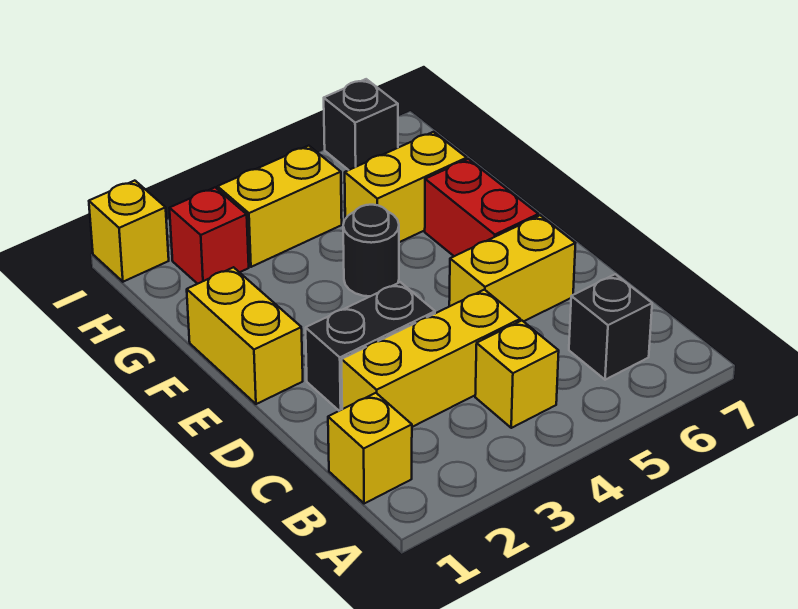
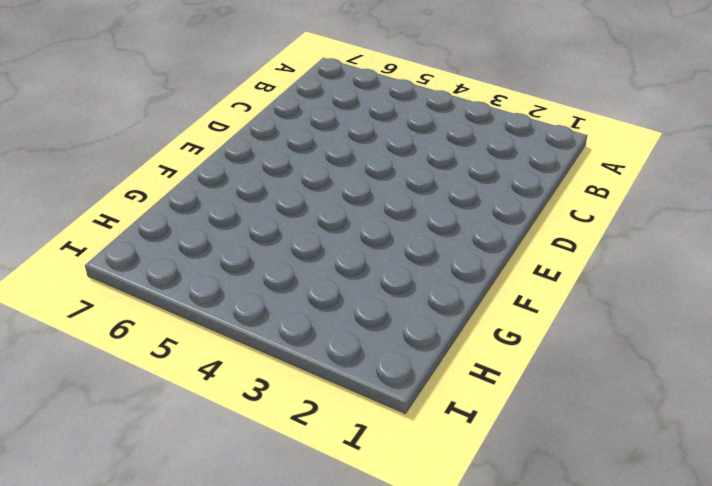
none -> yellow brick B1 level 1
none -> yellow brick B4 level 1
none -> black brick B6 level 1

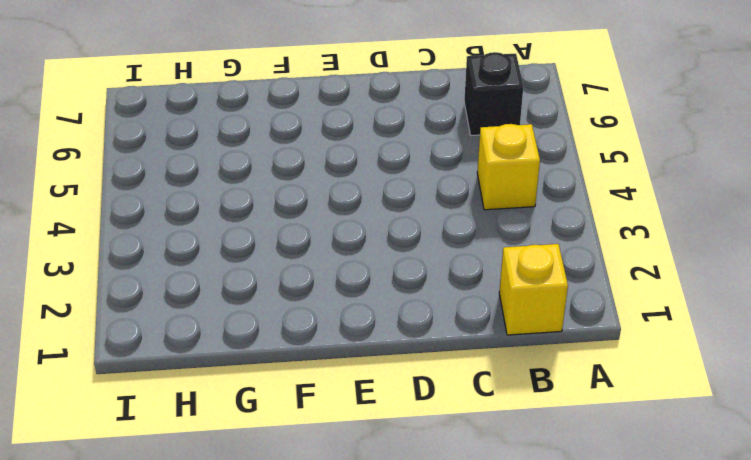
none -> yellow brick C2:C4 level 1
none -> black brick D2:D3 level 1
none -> yellow brick D5:D6 level 1

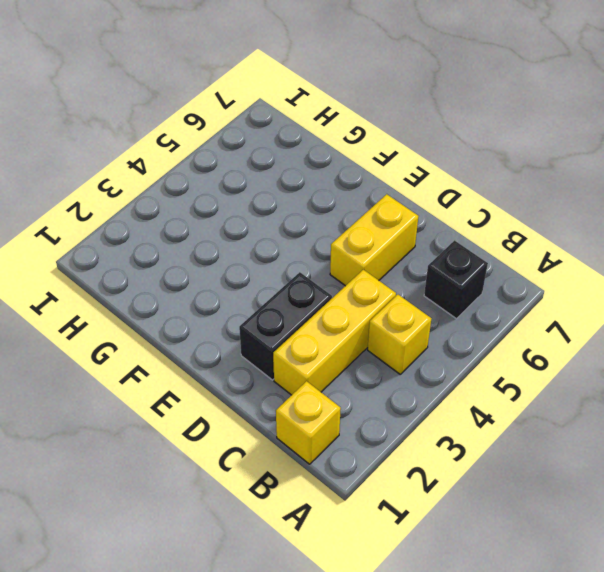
none -> yellow brick E1:F1 level 1
none -> red brick E6:F6 level 1
none -> black round brick F4 level 1

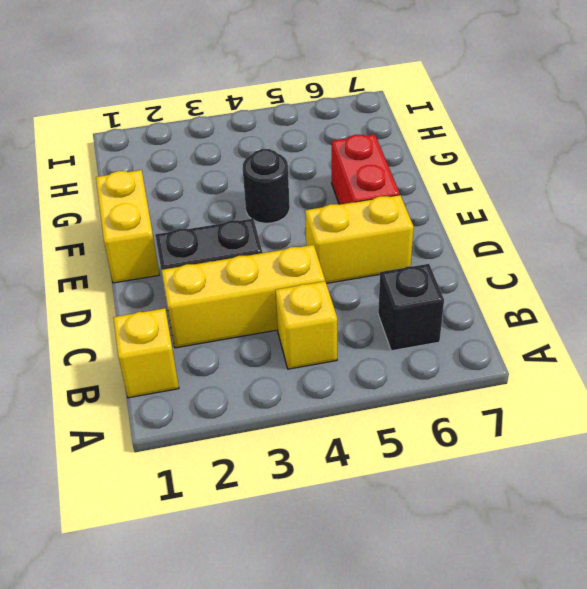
none -> yellow brick G5:G6 level 1
none -> red brick H2 level 1
none -> yellow brick H3:H4 level 1

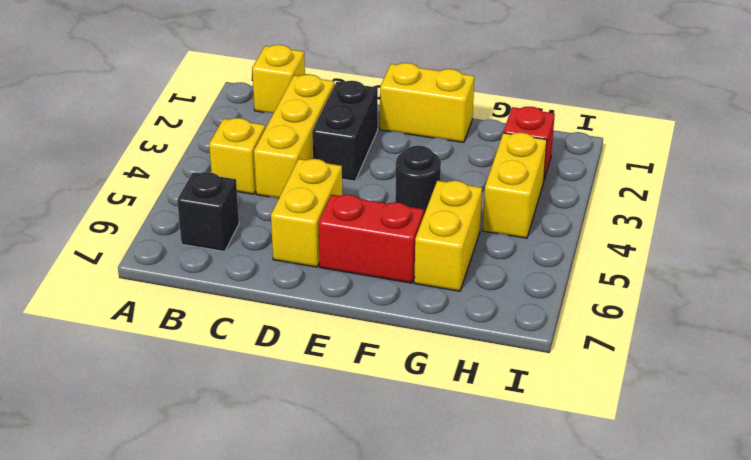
none -> yellow brick I1 level 1
none -> black brick I6 level 1

